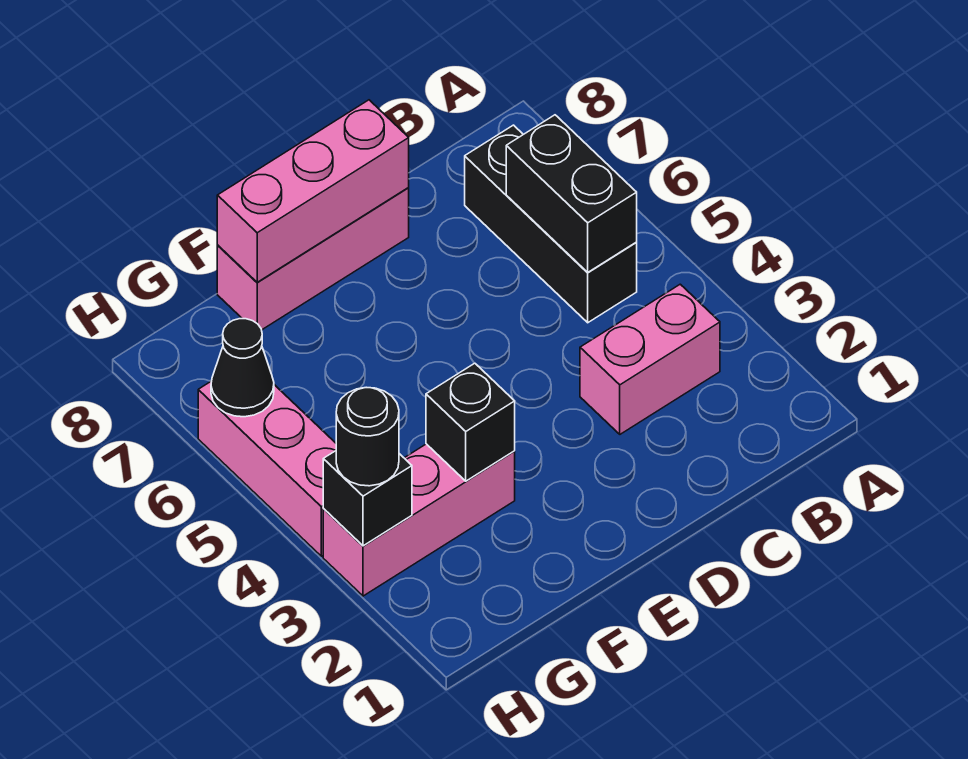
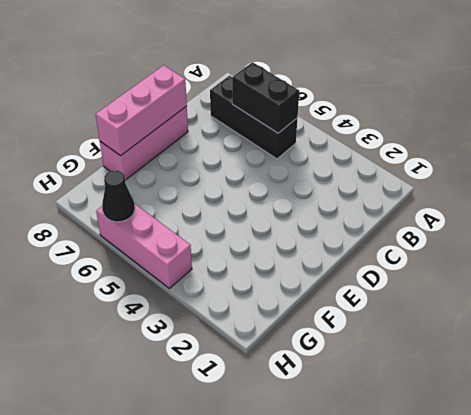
none -> pink brick B3:C3 level 1
none -> pink brick F3:H3 level 1

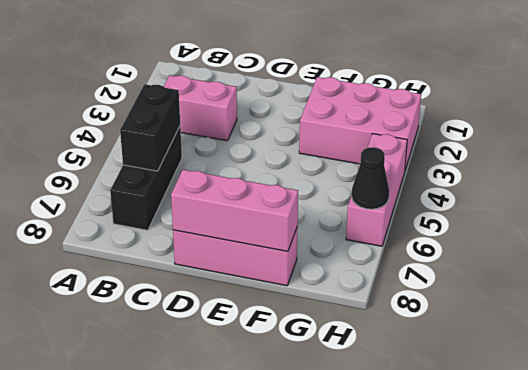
pink brick F2:H3 level 1 -> pink brick F3:H3 level 1
none -> black brick F3 level 2
none -> black brick H3 level 2

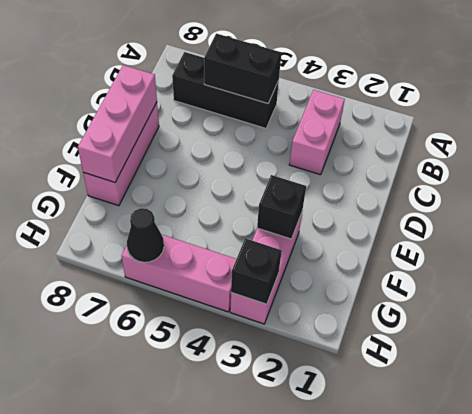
none -> black round brick H3 level 3

